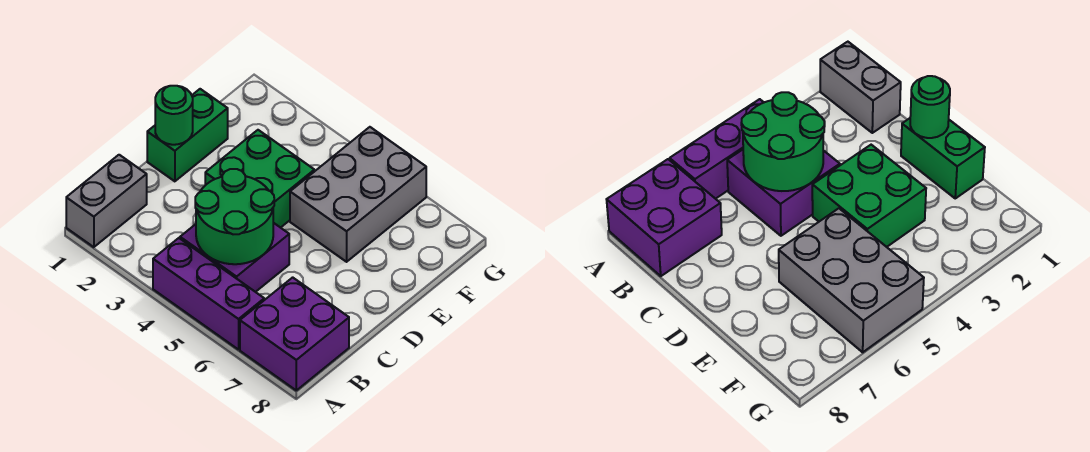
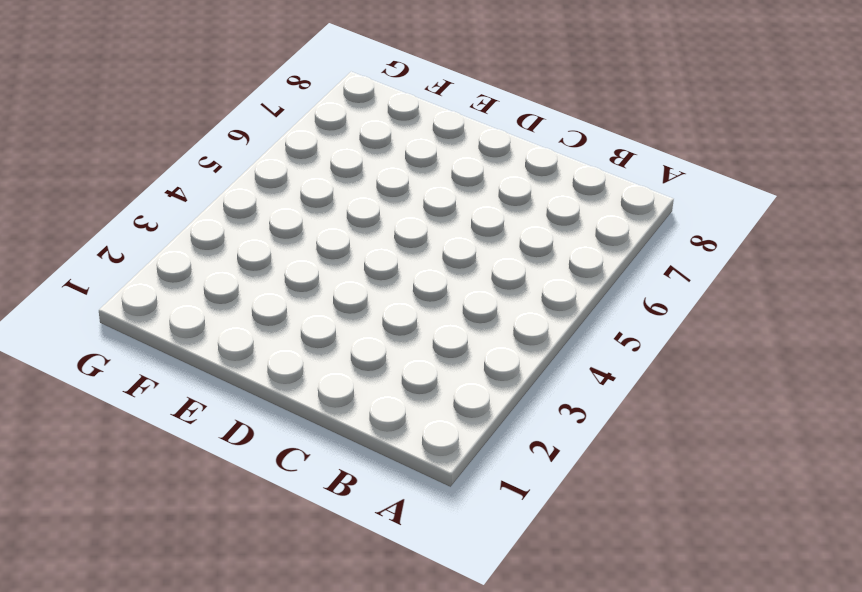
none -> grey brick A1:B1 level 1
none -> purple brick A4:A6 level 1

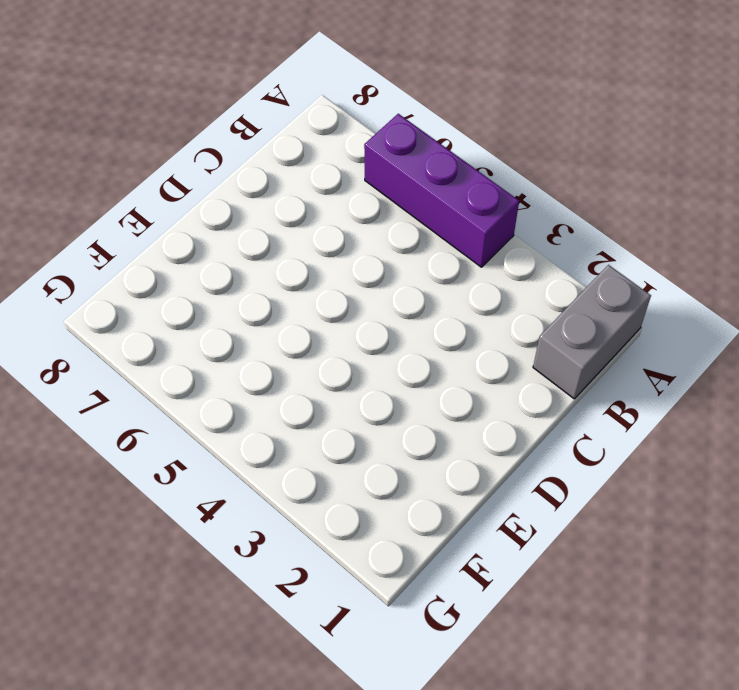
none -> purple brick A7:B8 level 1
none -> purple brick B4:C5 level 1

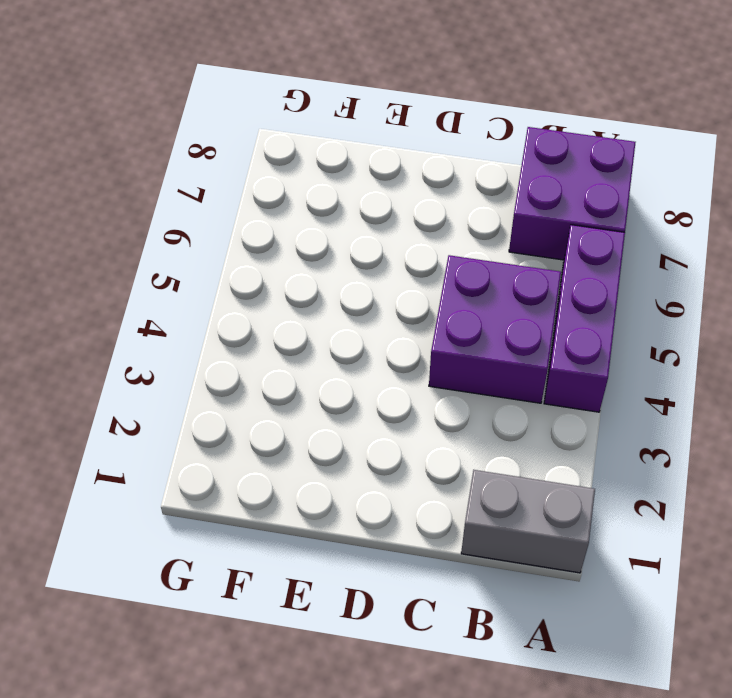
none -> green brick D1:E1 level 1
none -> green brick D3:E4 level 1

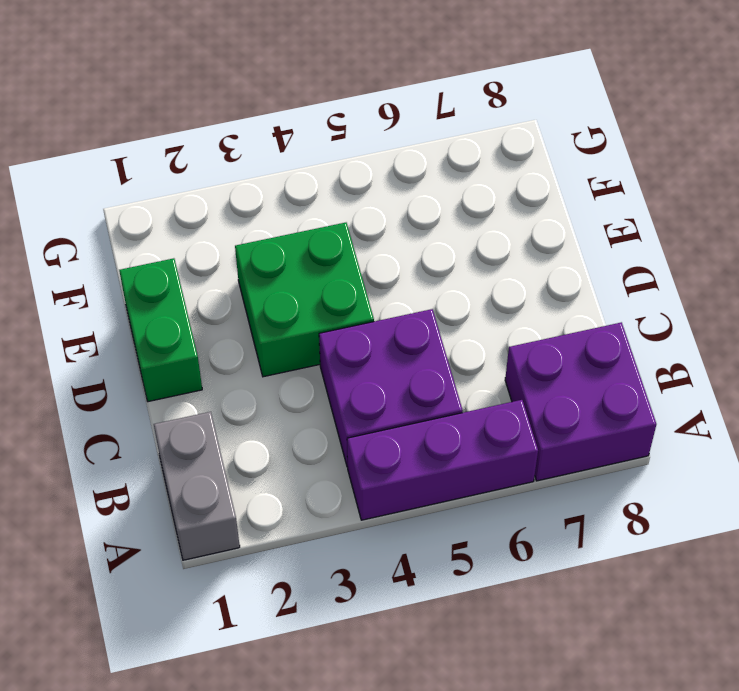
none -> grey brick E5:G6 level 1
none -> green round brick B4:C5 level 2

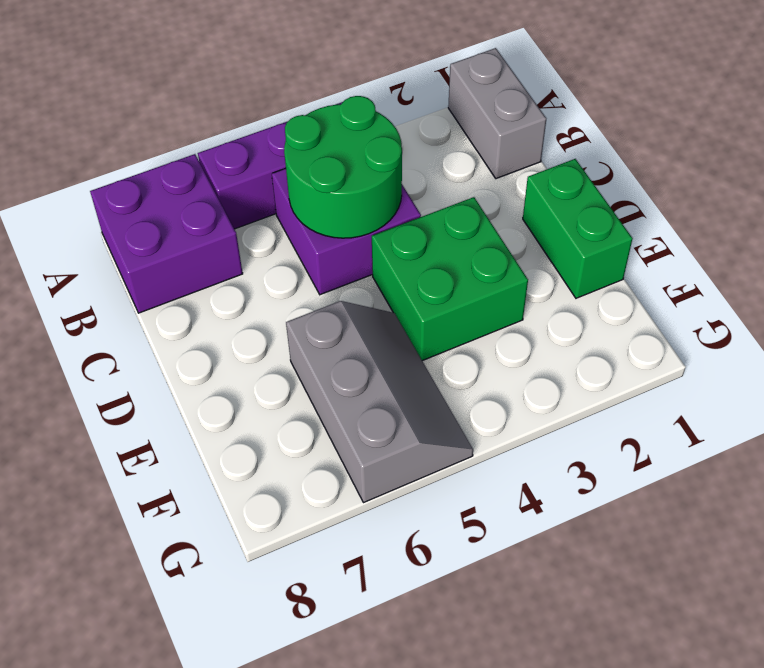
grey slope E5:G6 level 1 top 6 -> grey brick E5:G6 level 1
none -> green round brick D1 level 2

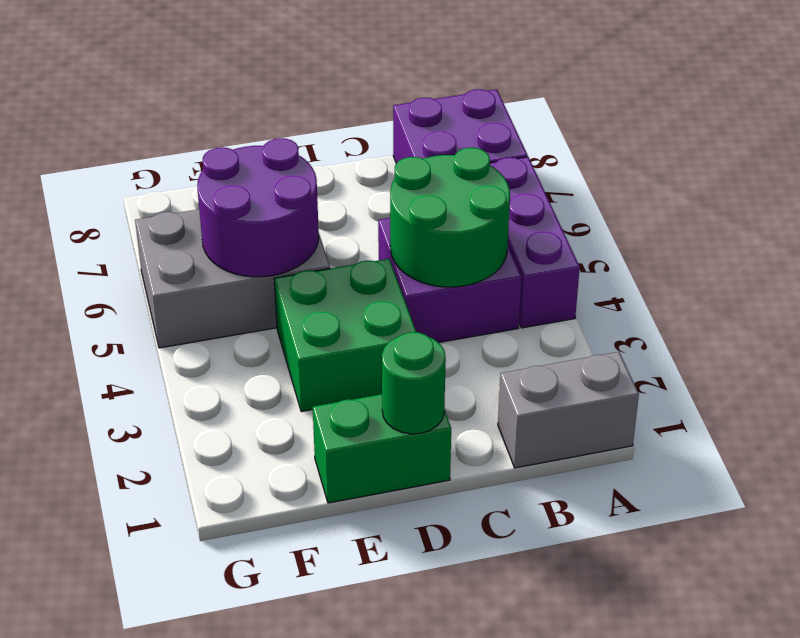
purple round brick E5:F6 level 2 -> none

